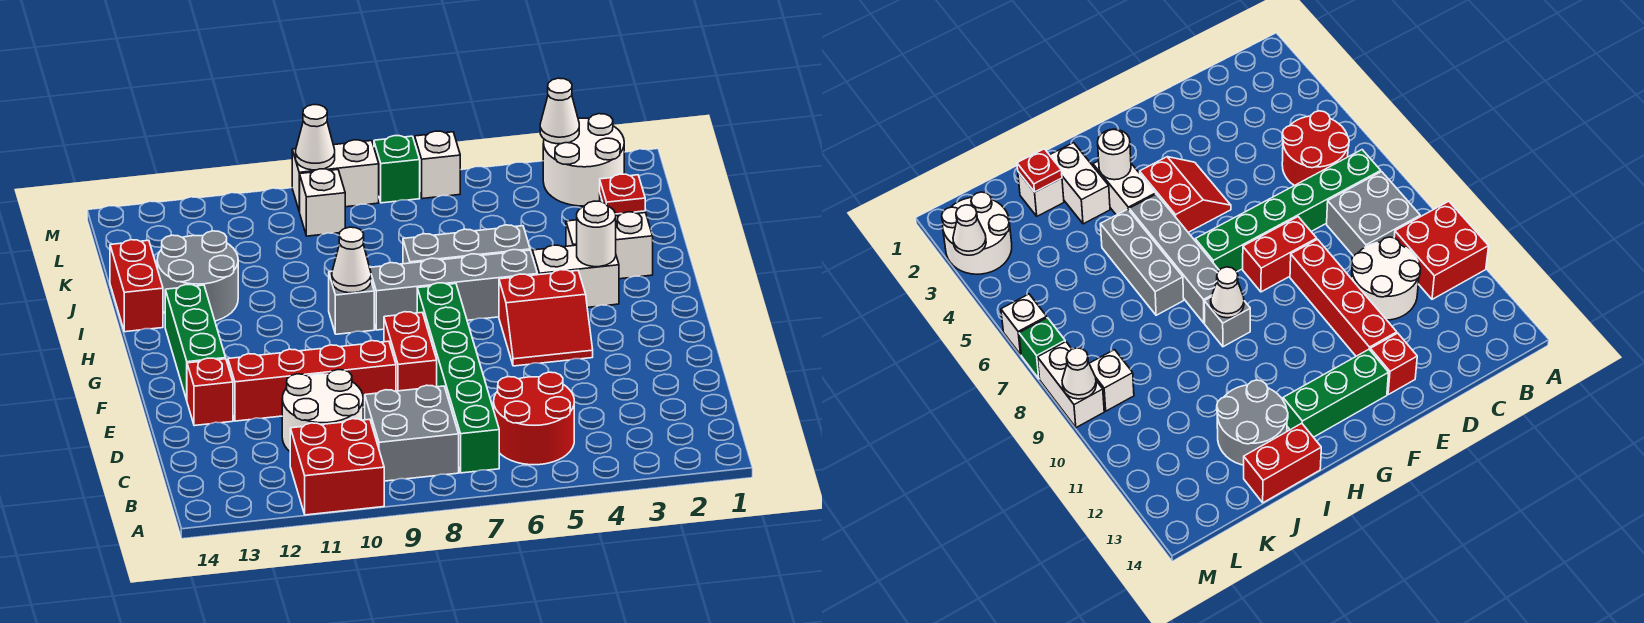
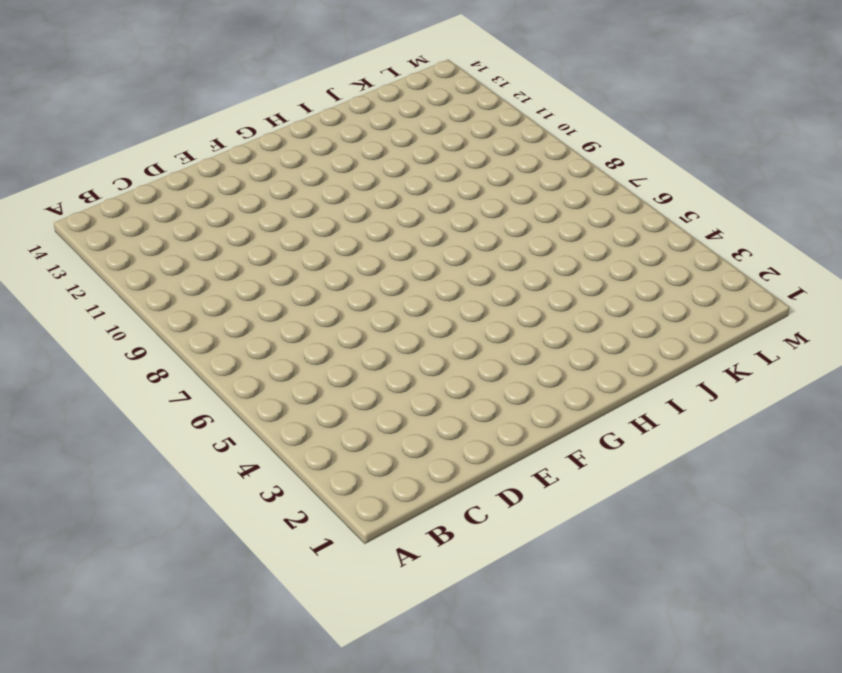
none -> red brick A10:B11 level 1
none -> red round brick B5:C6 level 1
none -> green brick B7:G7 level 1

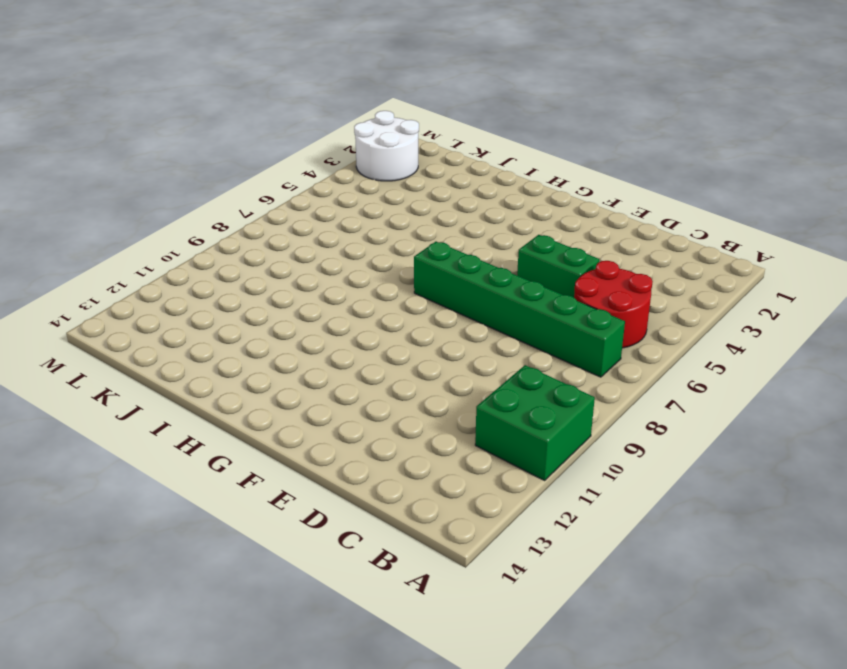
green brick A10:B11 level 1 -> red brick A10:B11 level 1
green brick D5:E5 level 1 -> none
none -> grey brick B8:C9 level 1
none -> white round brick C10:D11 level 1
none -> red brick E8:F8 level 1

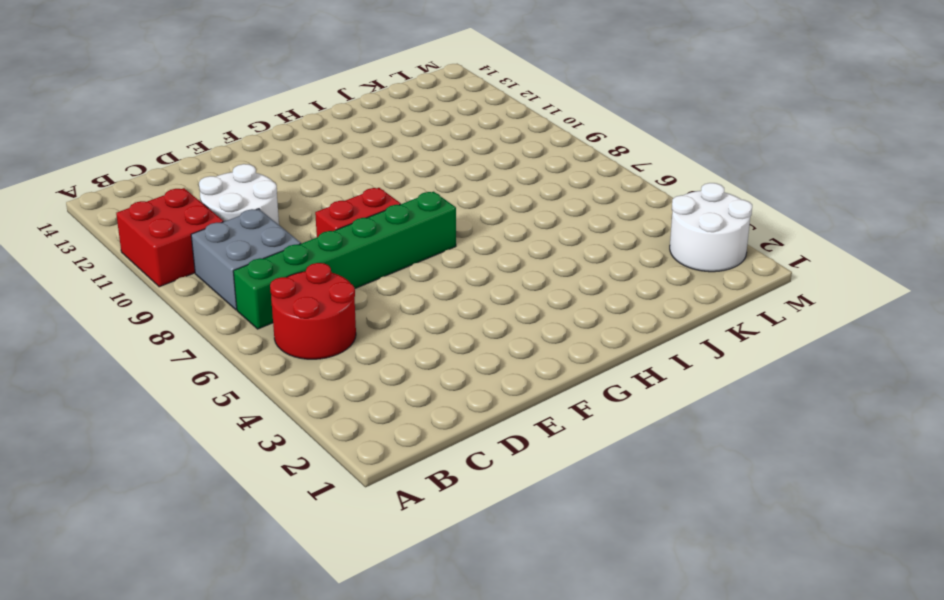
none -> red brick E9:E12 level 1
none -> red brick E13 level 1
none -> red slope F4:G5 level 1 top G

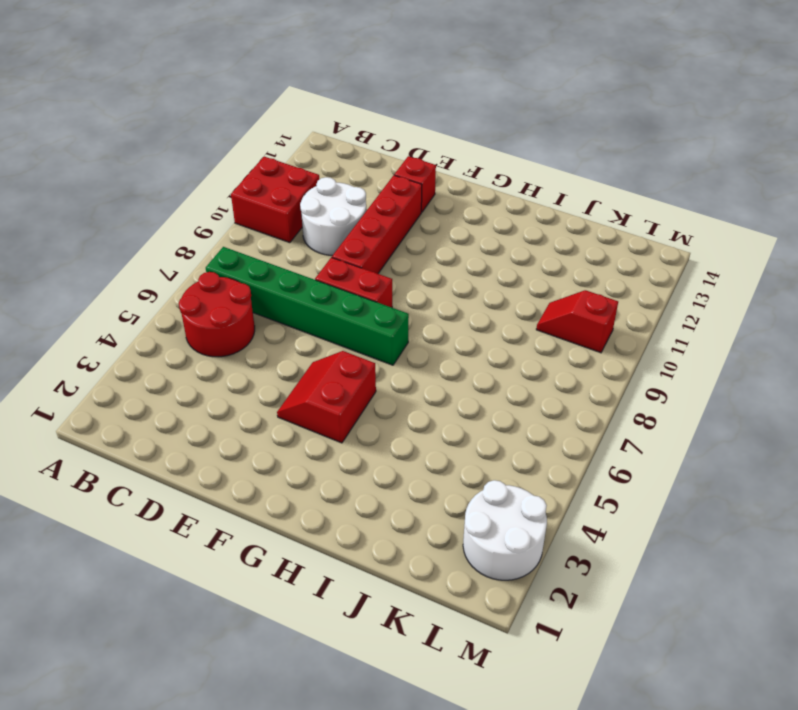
red slope K10:L10 level 1 top L -> none
none -> grey brick B8:C9 level 1
none -> green brick F13:H13 level 1
none -> white brick H3:H4 level 1

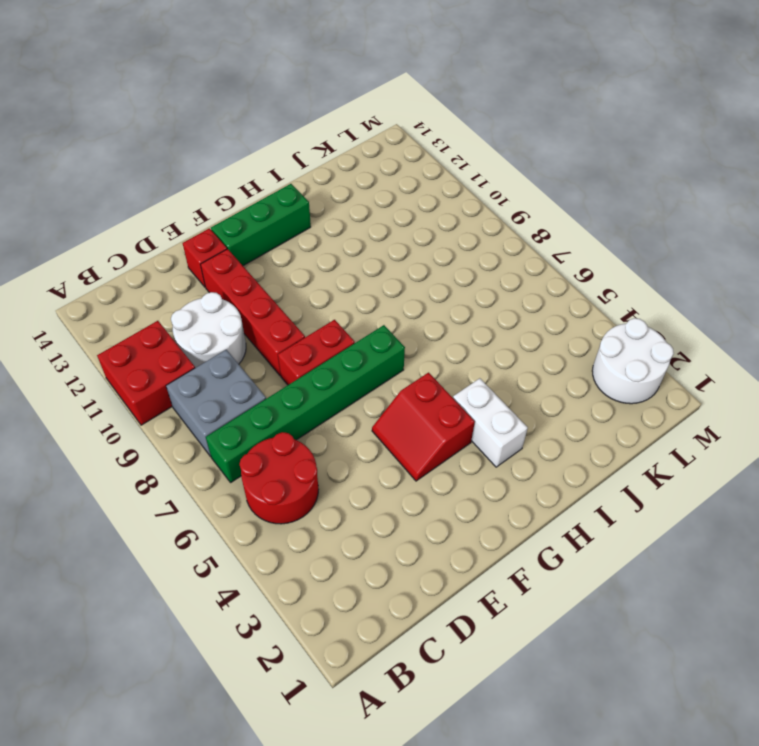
none -> grey brick H5:H8 level 1
none -> grey brick H9 level 1
none -> white brick I2:I3 level 1

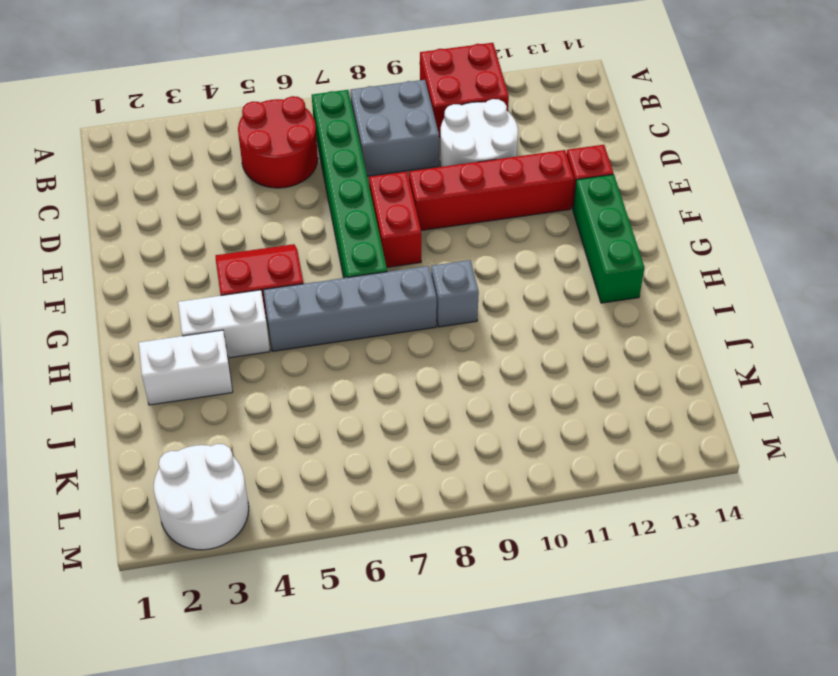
none -> grey brick I5:I7 level 1
none -> grey round brick I12:J13 level 1
none -> red brick I14:J14 level 1

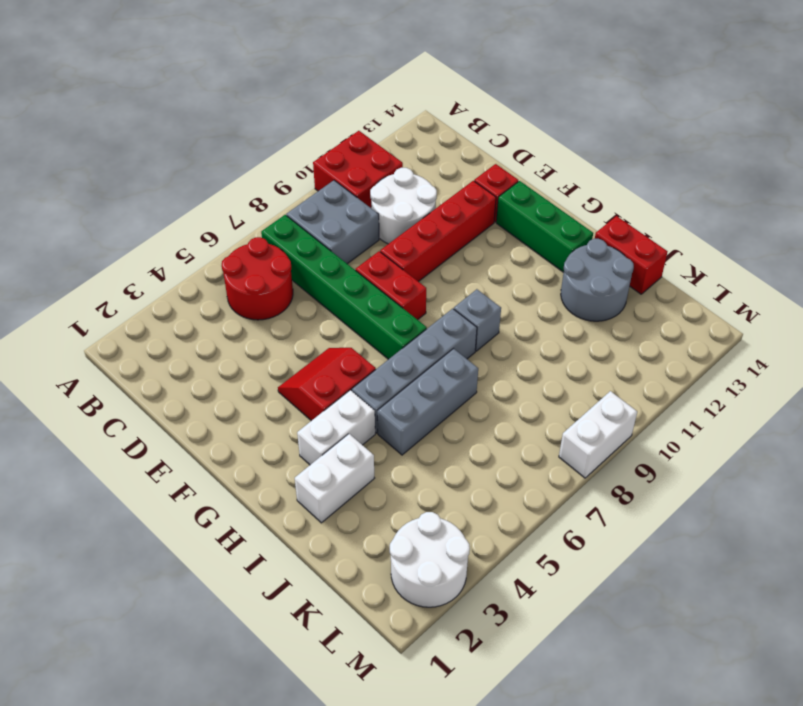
none -> white brick J2 level 1
none -> white brick L9 level 1
none -> white brick M6 level 1

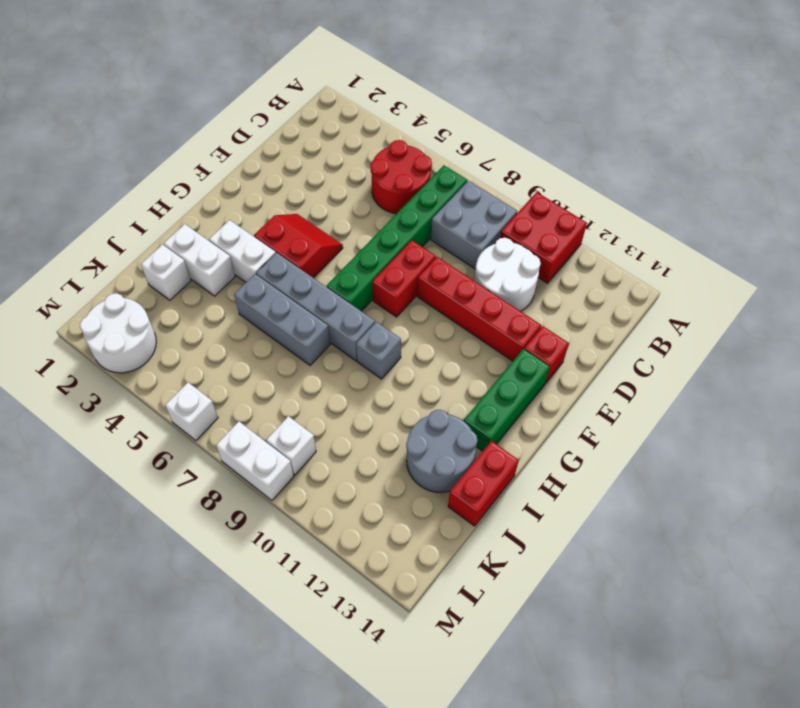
none -> green brick M7 level 1
none -> white round brick H3 level 2
none -> white cone H9 level 2

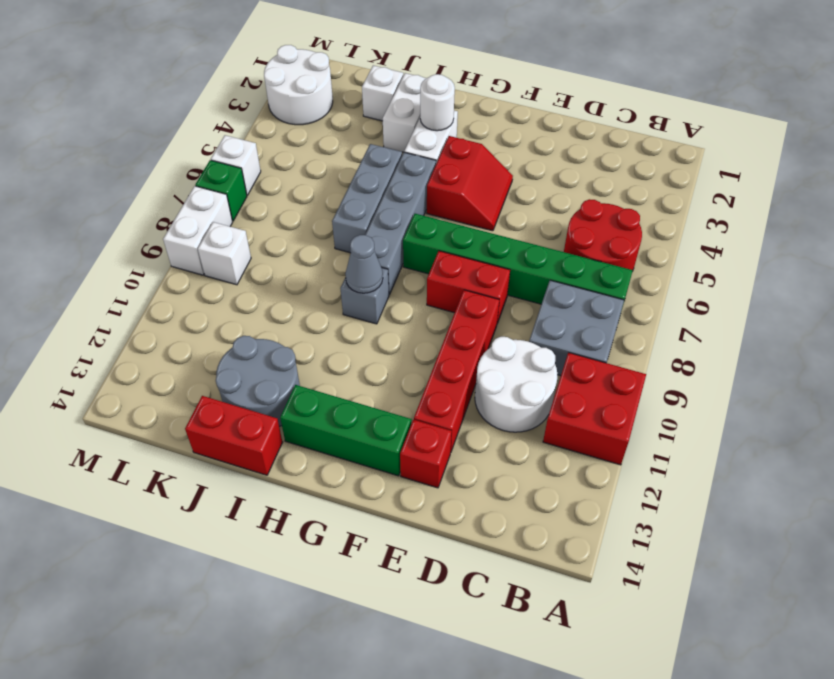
grey cone H9 level 2 -> white cone H9 level 2
none -> red plate J2 level 2
none -> white cone M3 level 2
none -> white cone M9 level 2

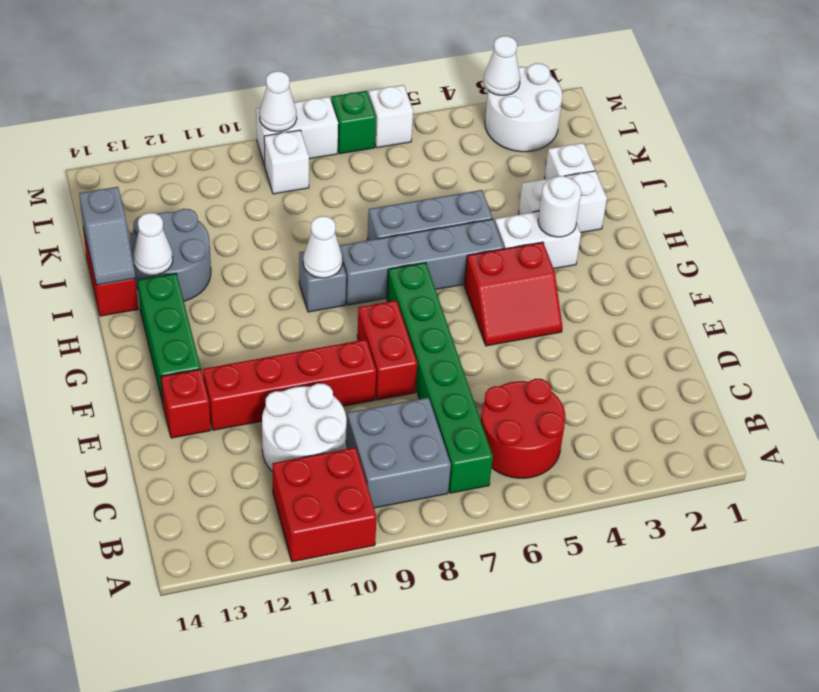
white cone I13 level 2 -> none
grey slope I14:J14 level 2 top J -> none
none -> red plate J2 level 2

